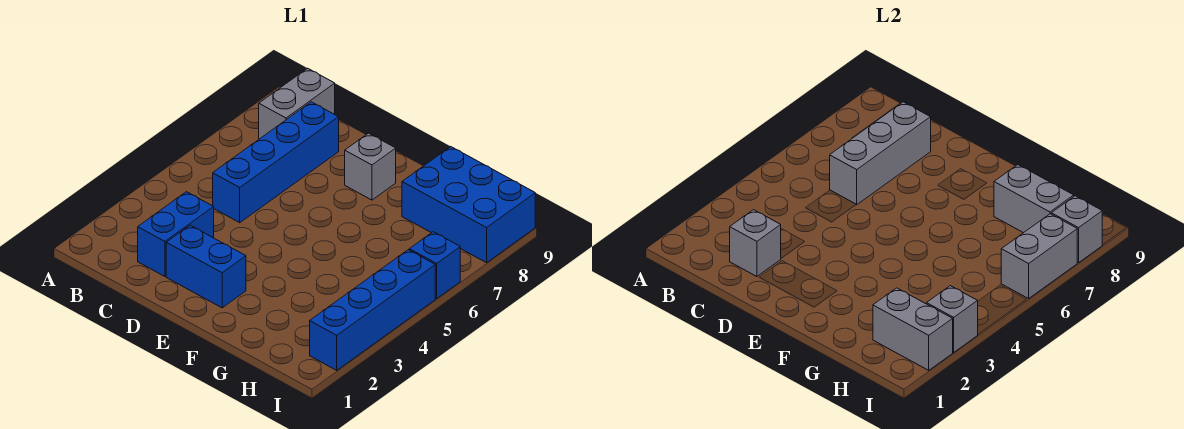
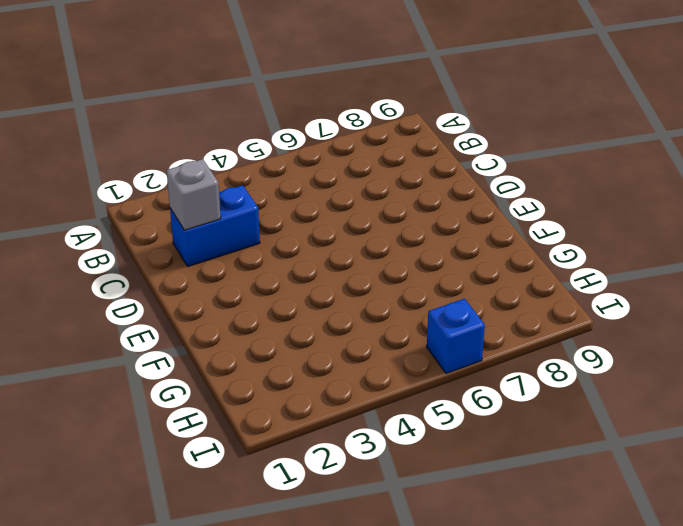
none -> grey brick B8:B9 level 1
none -> blue brick C5:C8 level 1
none -> blue brick D2:E2 level 1

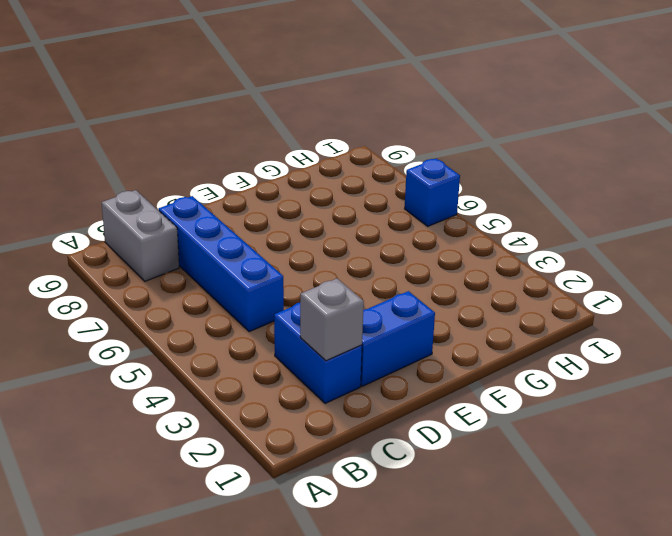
none -> grey brick E8 level 1
none -> blue brick G8:I9 level 1
none -> blue brick I2:I5 level 1

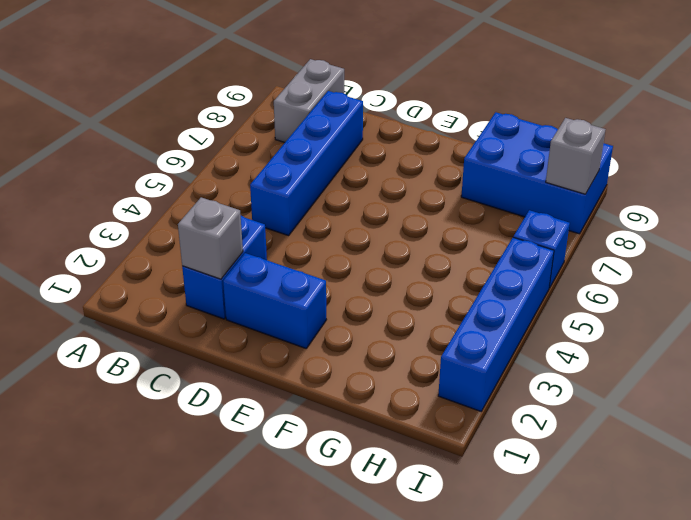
none -> grey brick E8 level 1
none -> grey brick C6:C8 level 2
none -> grey brick G8:H8 level 2

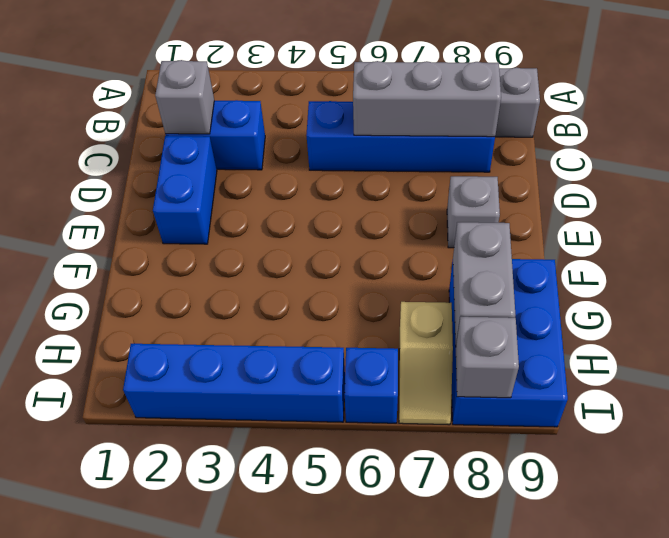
tan slope H7:I7 level 1 top H -> none
none -> grey brick H2:I2 level 2
none -> grey brick I3 level 2
none -> grey brick I6:I7 level 2

